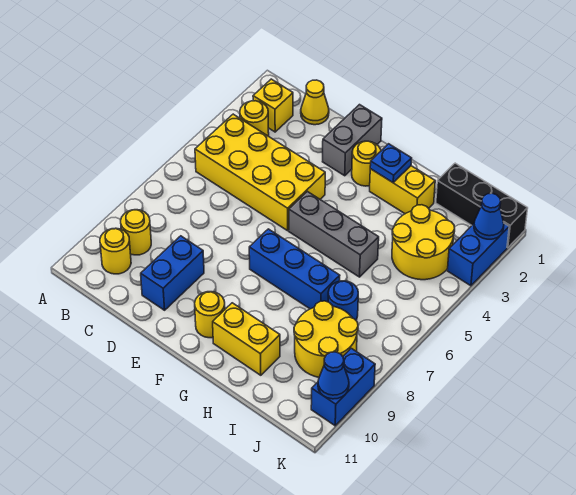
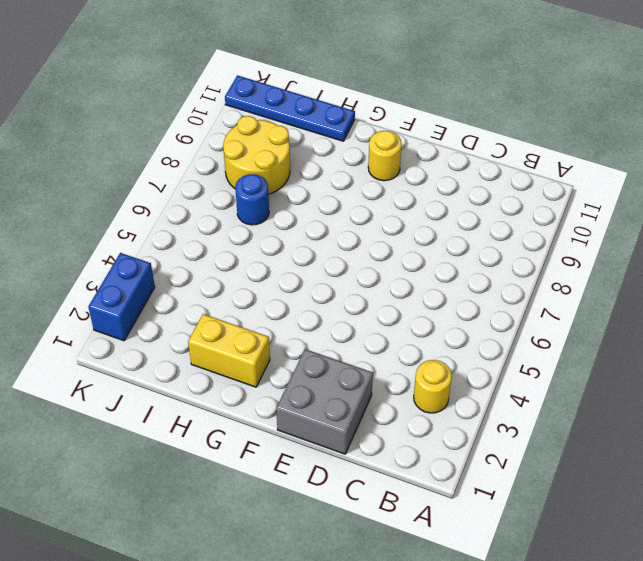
grey brick D1:E2 level 1 -> grey brick E1:E2 level 1
blue plate H11:K11 level 1 -> none
none -> yellow brick B2 level 1
none -> yellow brick B4:E5 level 1
none -> yellow round brick B9 level 1

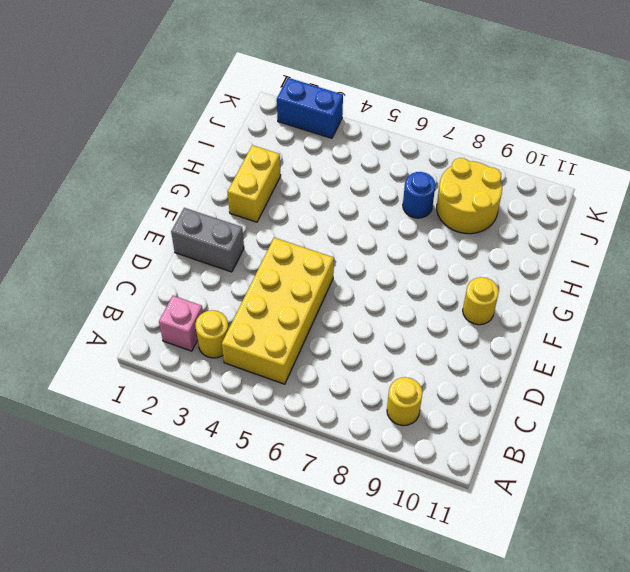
pink brick B2 level 1 -> yellow brick B2 level 1
none -> yellow round brick B10 level 1
none -> yellow cone C1 level 1
none -> blue brick D9:D10 level 1

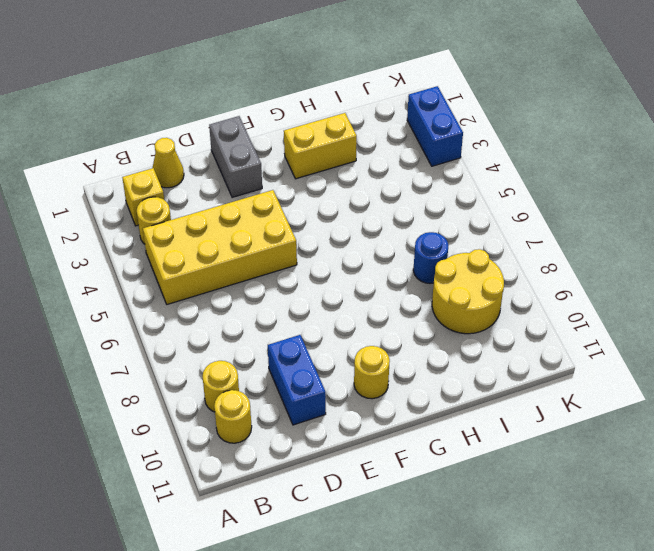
none -> yellow round brick F2 level 1
none -> grey brick F5:H5 level 1
none -> blue brick F7:H7 level 1

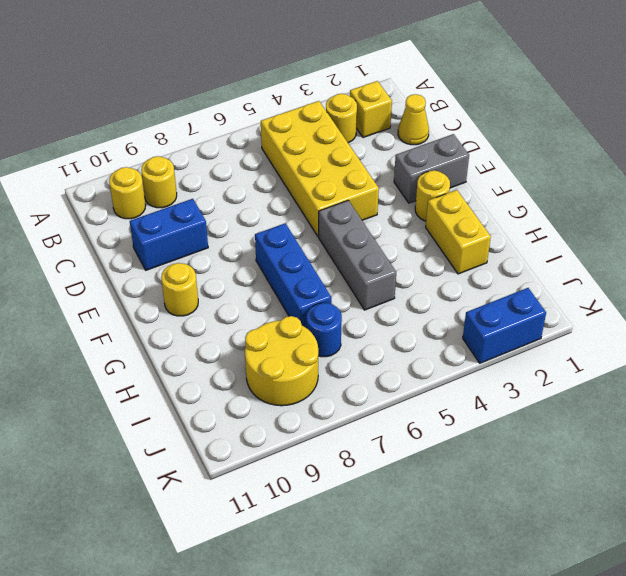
none -> yellow brick G10:H10 level 1
none -> black brick I1:K1 level 1
none -> yellow round brick I3:J4 level 1

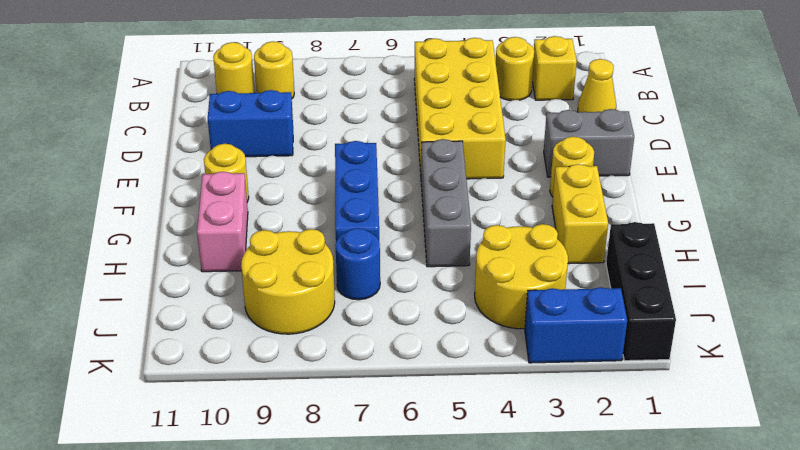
pink brick G10:H10 level 1 -> yellow brick G10:H10 level 1
none -> blue brick K9:K10 level 1
none -> blue plate G2 level 2
none -> blue cone K2 level 2

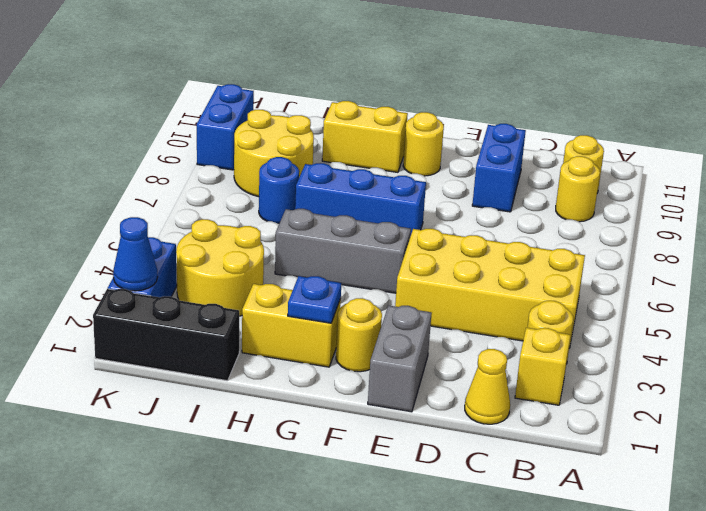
none -> blue cone K10 level 2

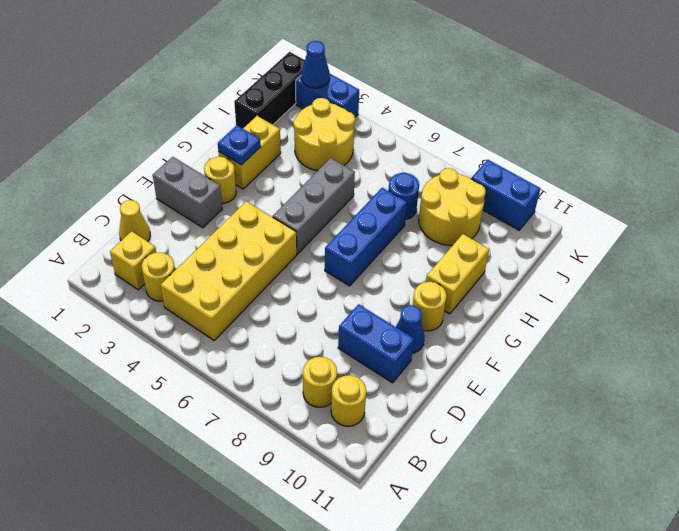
blue cone E10 level 1 -> blue cone K10 level 2

